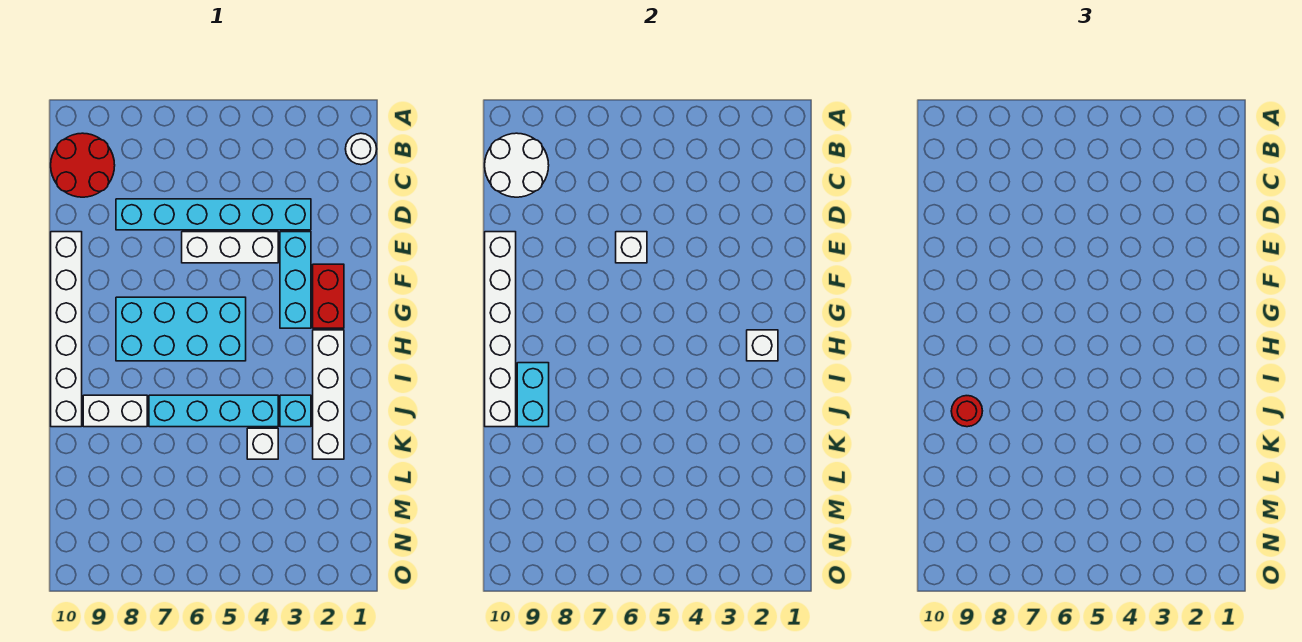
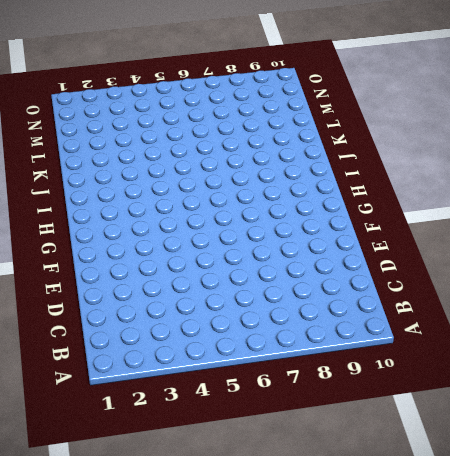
none -> white round brick B1 level 1
none -> red round brick B9:C10 level 1
none -> cyan brick D3:D8 level 1

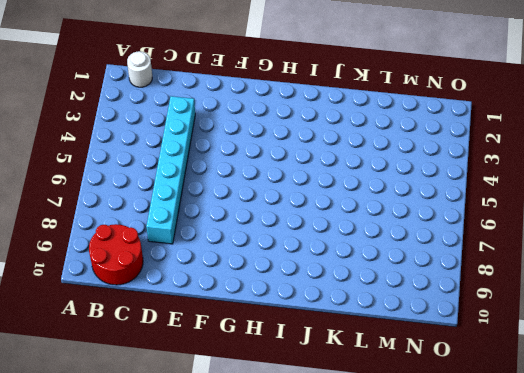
none -> cyan brick E3:G3 level 1
none -> white brick E4:E6 level 1
none -> white brick E10:J10 level 1

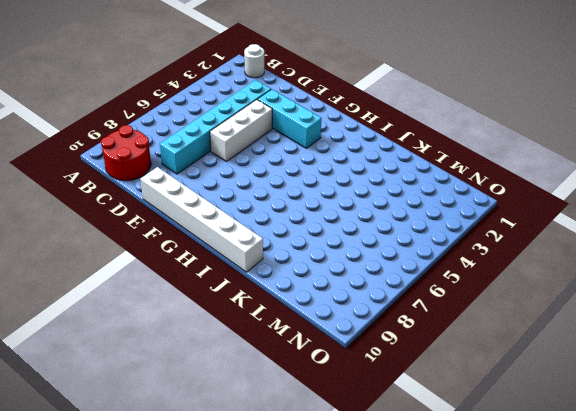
none -> red brick F2:G2 level 1
none -> cyan brick G5:H8 level 1
none -> white brick H2:K2 level 1

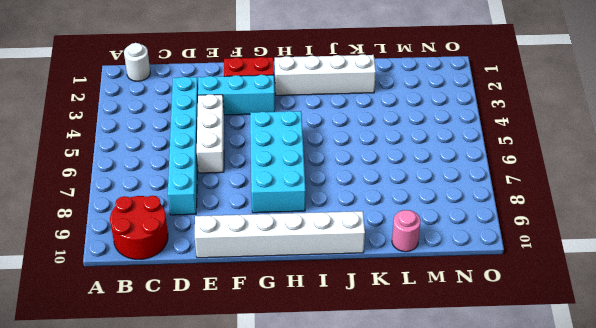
pink round brick L10 level 1 -> none
none -> cyan brick J3 level 1
none -> cyan brick J4:J7 level 1
none -> white brick J8:J9 level 1

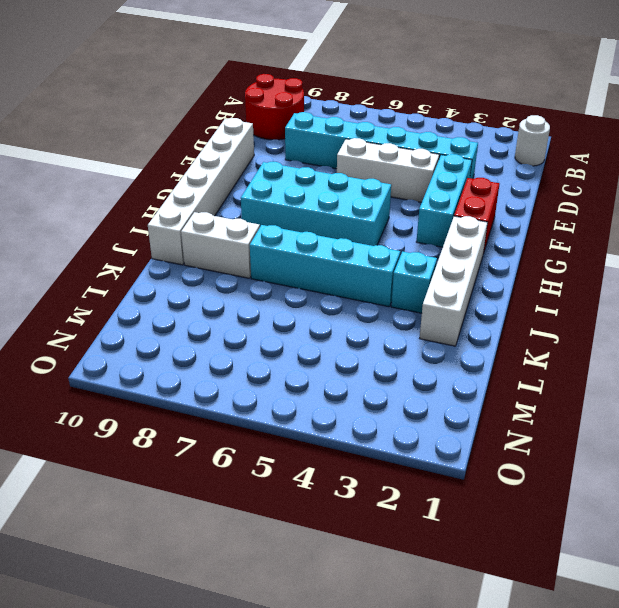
none -> white brick K4 level 1
none -> white round brick B9:C10 level 2
none -> white brick E6 level 2

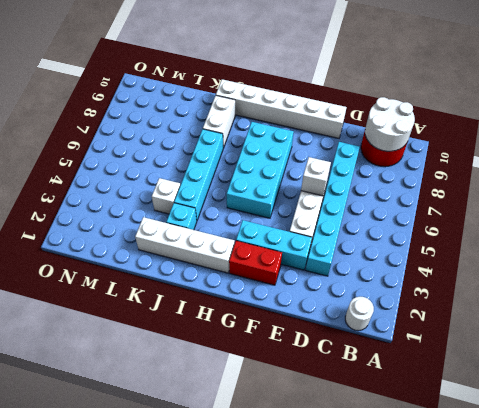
none -> white brick E10:J10 level 2
none -> white brick H2 level 2
none -> cyan brick I9:J9 level 2

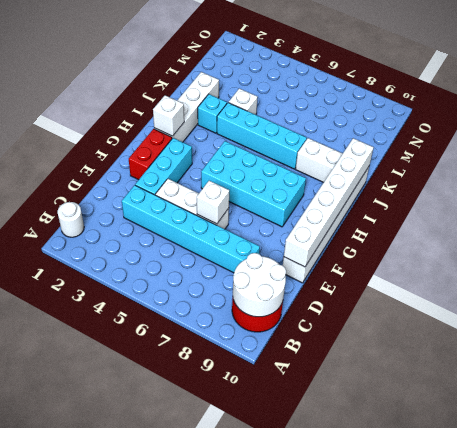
none -> cyan brick I9:J9 level 2
none -> red round brick J9 level 3

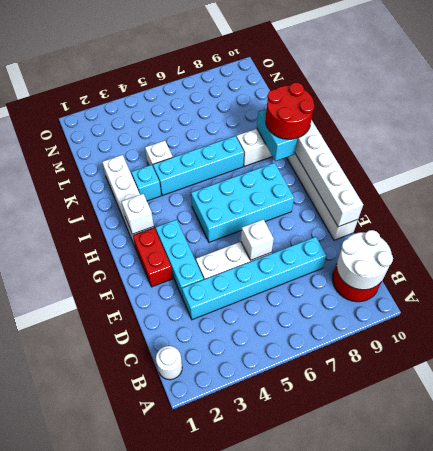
red round brick I9:J10 level 3 -> red round brick J9 level 3

